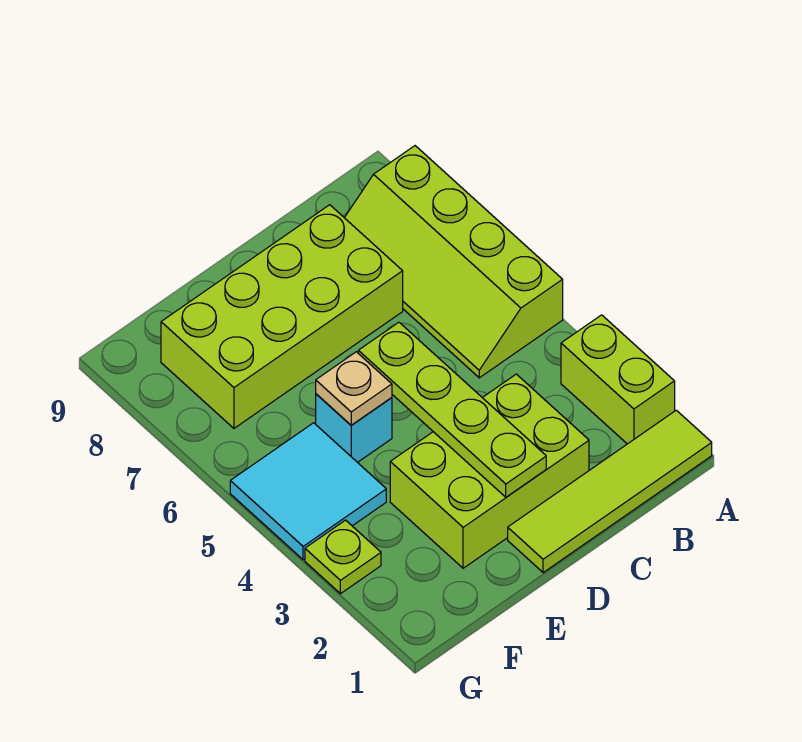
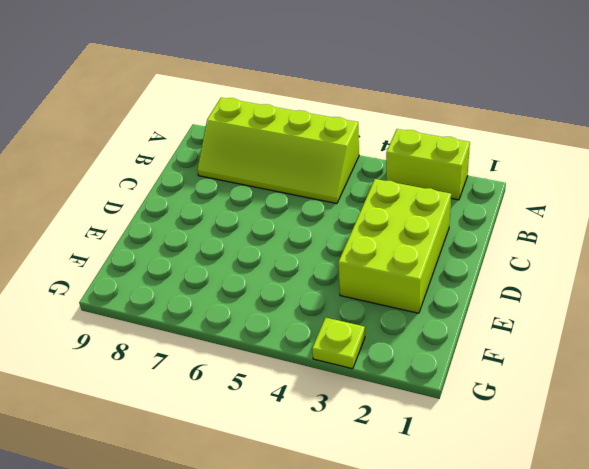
none -> lime tile A1:D1 level 1
none -> lime brick C7:F8 level 1

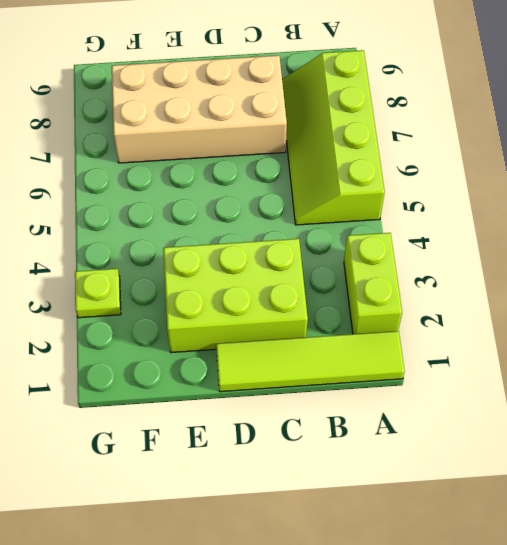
tan brick C7:F8 level 1 -> lime brick C7:F8 level 1
none -> cyan brick E5 level 1
none -> cyan tile F4:G5 level 1

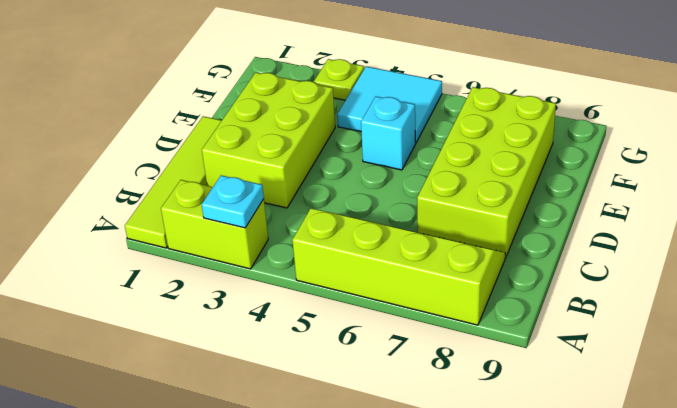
cyan plate A3 level 2 -> none
none -> lime plate D2:D5 level 2
none -> tan plate E5 level 2

